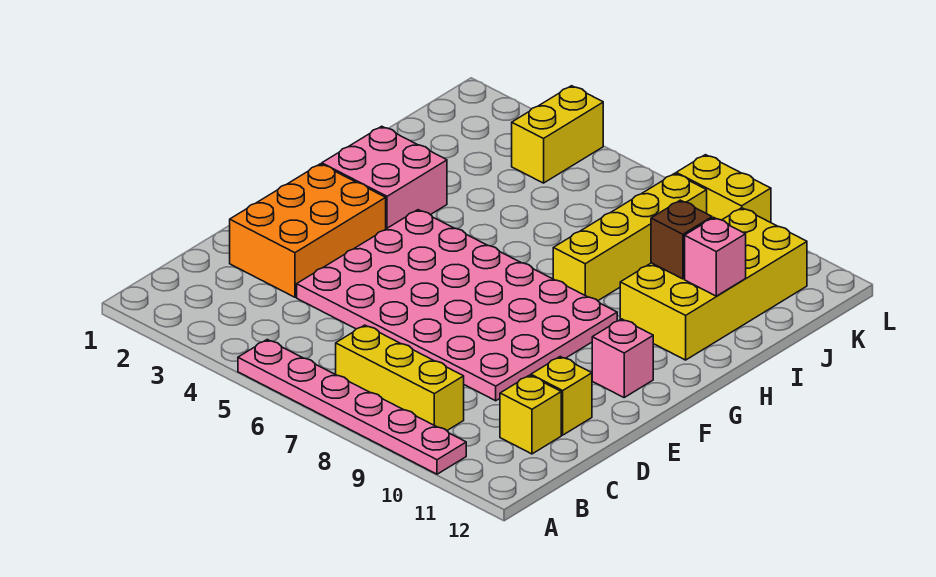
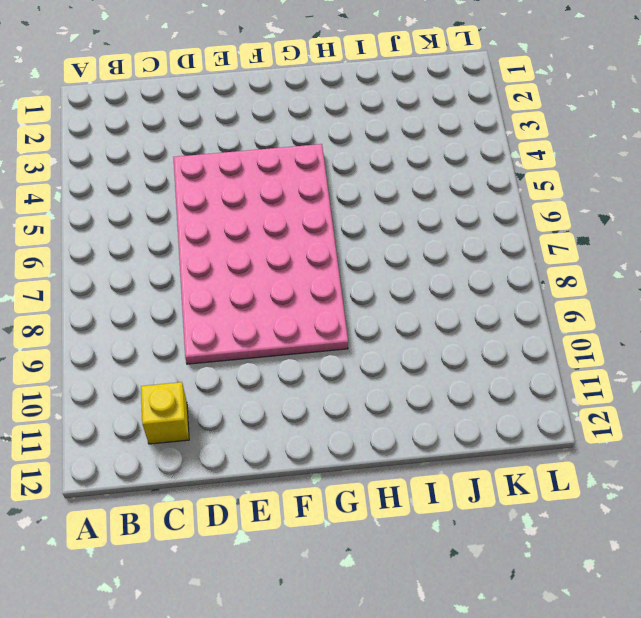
none -> pink plate A5:A10 level 1
none -> yellow brick B7:B9 level 1
none -> orange brick D2:F3 level 1

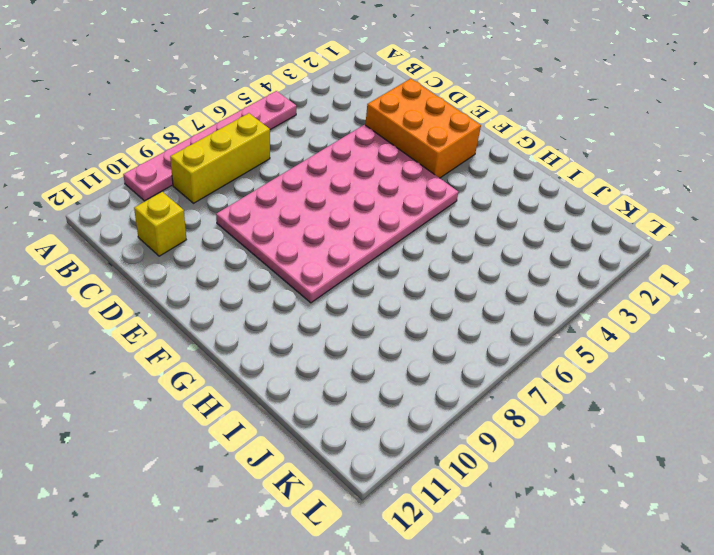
none -> yellow brick D11 level 1
none -> pink brick F11 level 1
none -> pink brick G2:H3 level 1

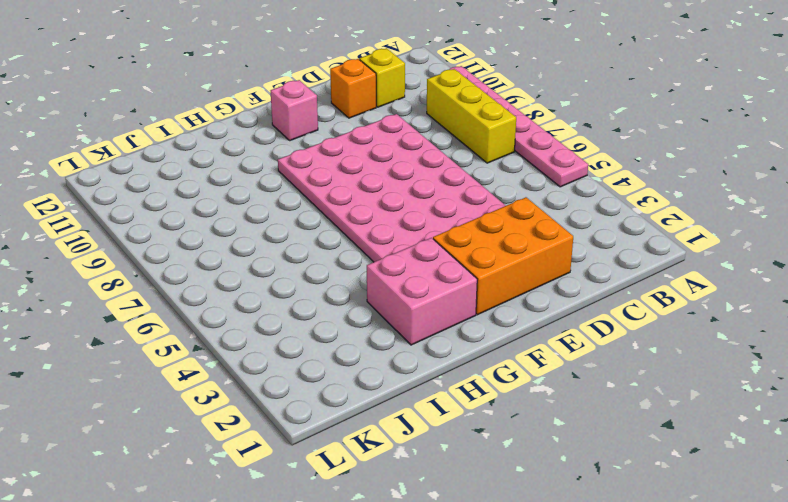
orange brick D11 level 1 -> yellow brick D11 level 1
none -> yellow brick H8:K8 level 1
none -> yellow brick H10:K11 level 1
none -> yellow brick K4:L4 level 1

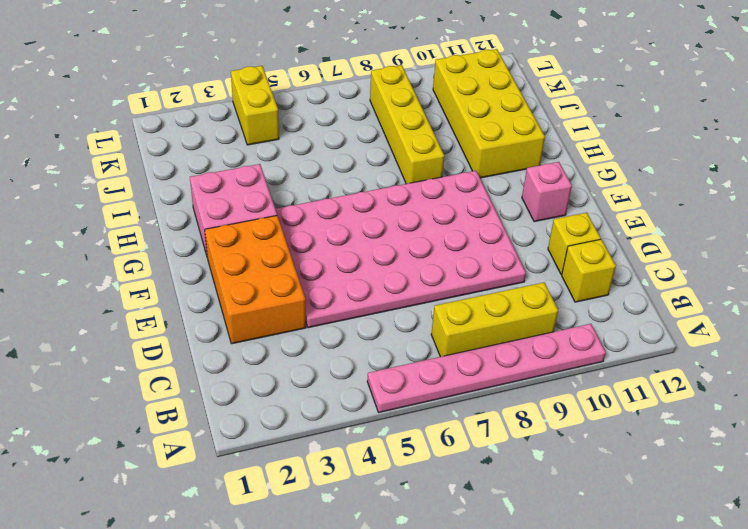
none -> yellow brick L8:L9 level 1
none -> brown brick I10 level 2
none -> pink brick I11 level 2

